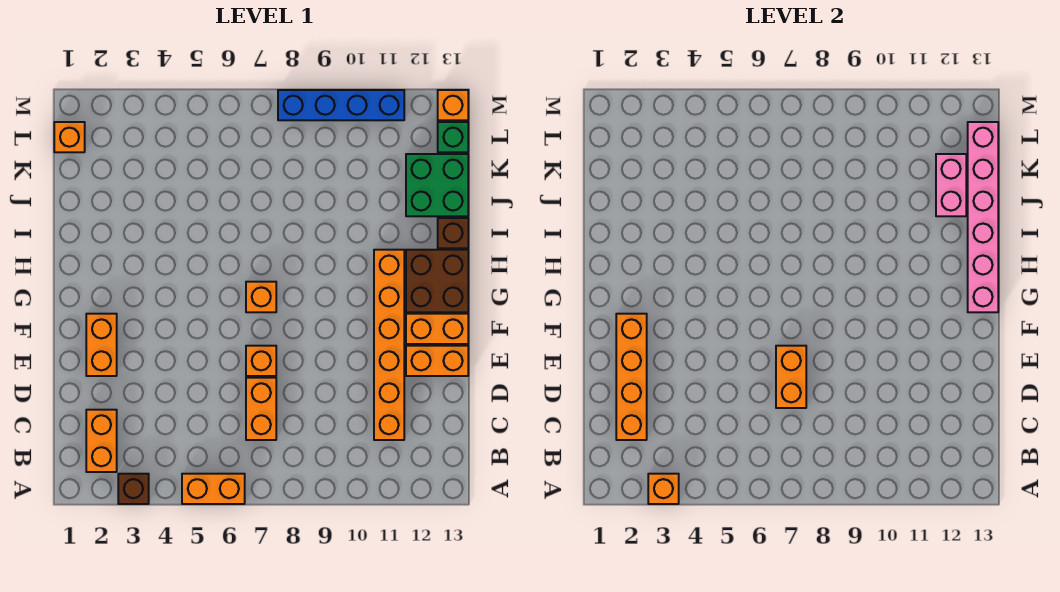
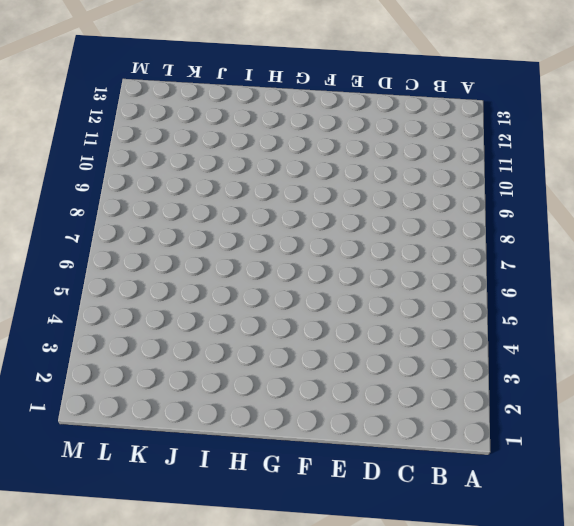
none -> brown brick A3 level 1
none -> orange brick A5:A6 level 1
none -> orange brick B2:C2 level 1

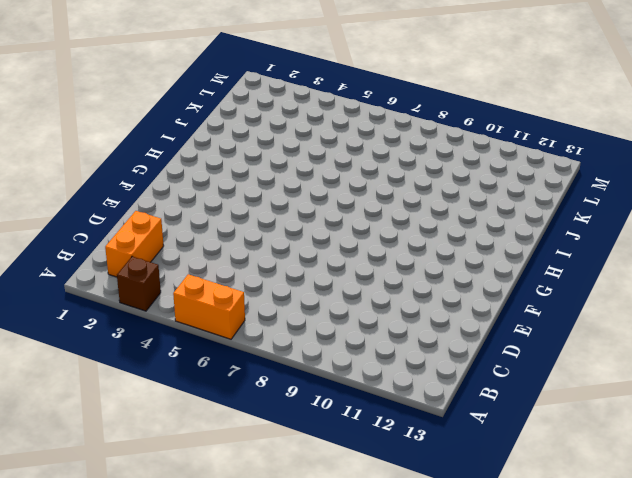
none -> orange brick C7:D7 level 1
none -> orange brick C11:H11 level 1
none -> orange brick E2:F2 level 1

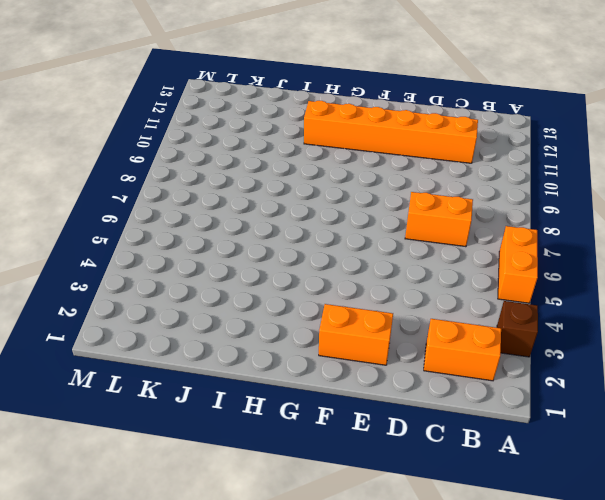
none -> orange brick E7 level 1
none -> orange brick E12:E13 level 1
none -> orange brick F12:F13 level 1

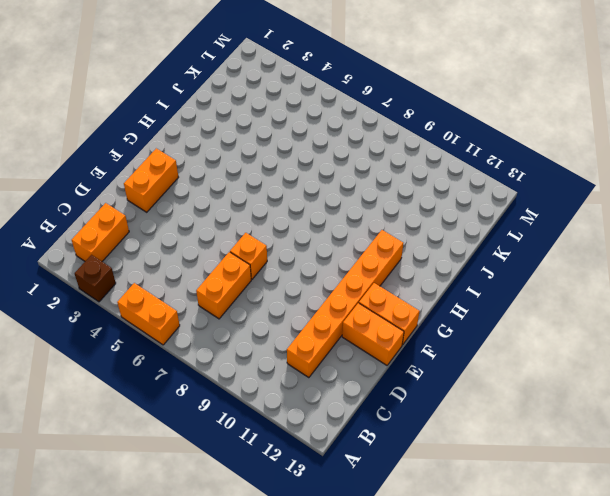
none -> orange brick G7 level 1
none -> brown brick G12:H13 level 1
none -> brown brick I13 level 1

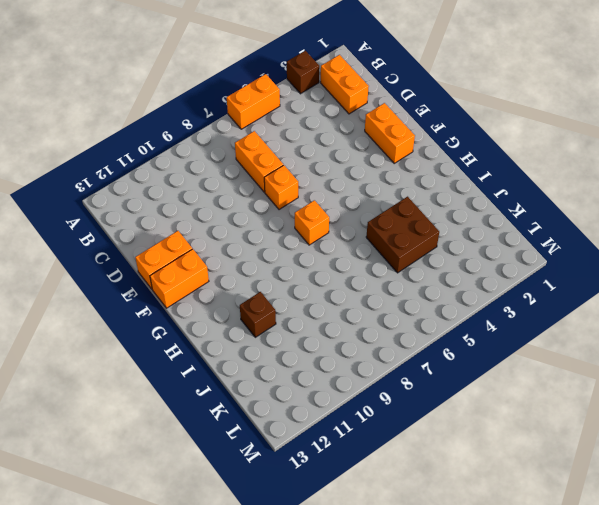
brown brick I4:J5 level 1 -> brown brick G12:H13 level 1
brown brick I11 level 1 -> brown brick I13 level 1
none -> orange brick C11:H11 level 1
none -> green brick J12:K13 level 1
none -> orange brick L1 level 1

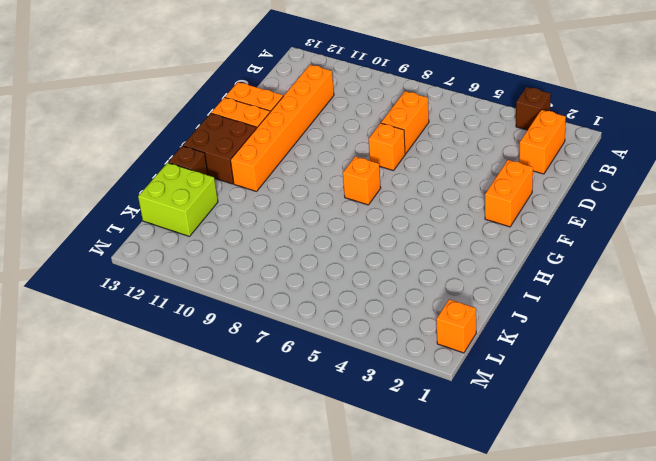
lime brick J12:K13 level 1 -> green brick J12:K13 level 1
none -> orange brick A5:A6 level 1
none -> green brick L13 level 1
none -> blue brick M8:M11 level 1

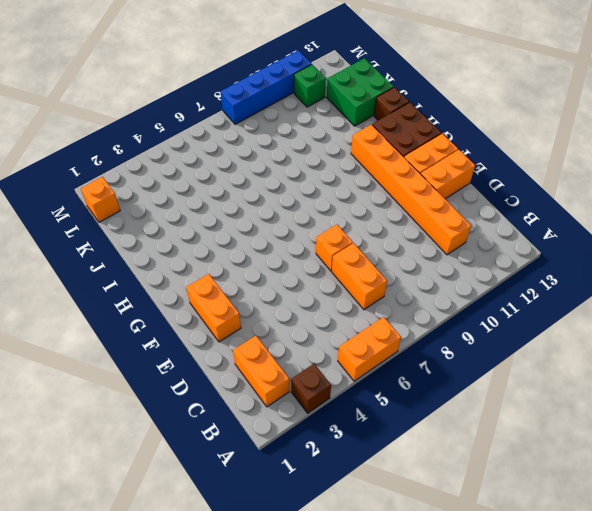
green brick L11 level 1 -> green brick L13 level 1
none -> orange brick G7 level 1
none -> orange brick M13 level 1
none -> orange brick A3 level 2

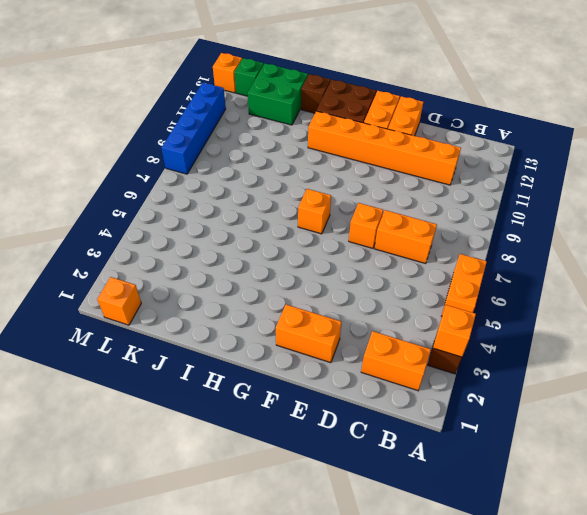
none -> orange brick C2:F2 level 2
none -> orange brick D7:E7 level 2
none -> pink brick G13:L13 level 2

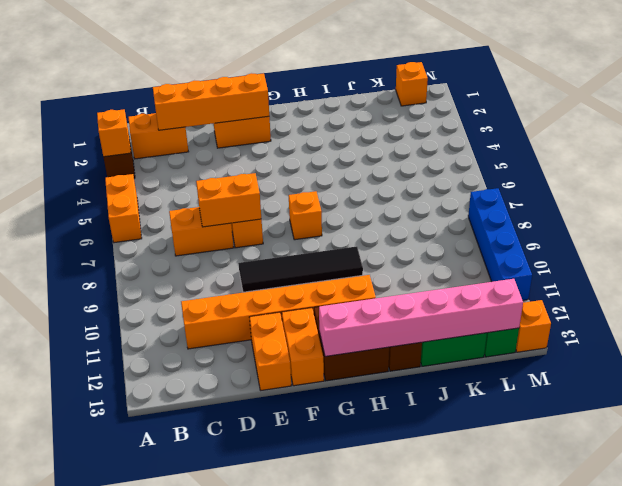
black tile E9:H9 level 1 -> none
none -> pink brick J12:K12 level 2

